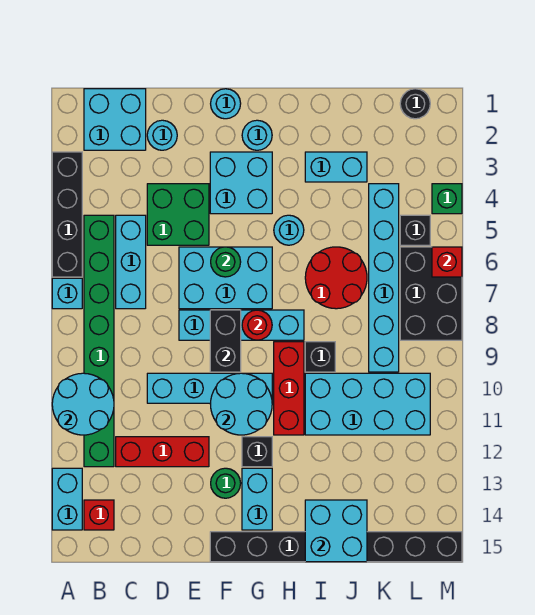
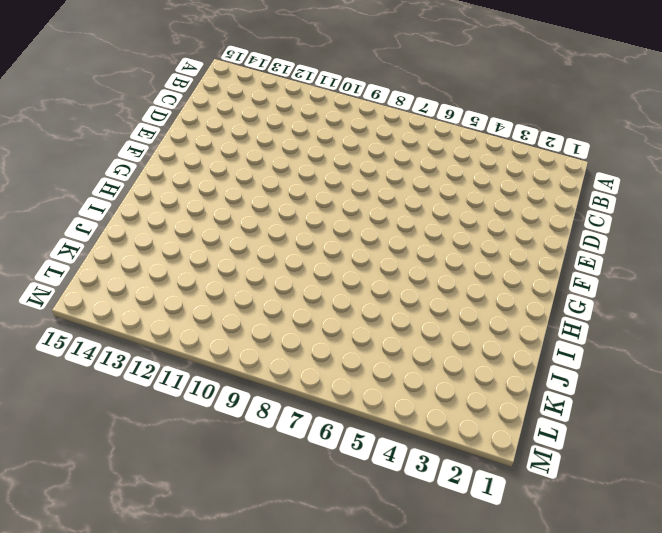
none -> black brick A3:A6 level 1
none -> cyan brick A7 level 1
none -> cyan brick A13:A14 level 1
none -> cyan brick B1:C2 level 1

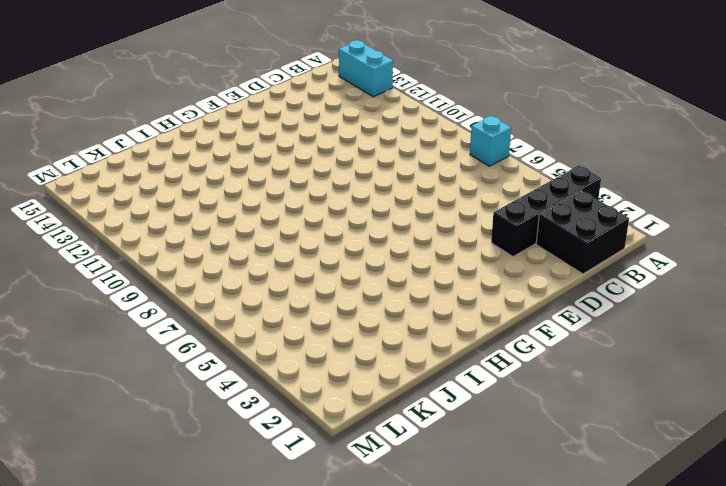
black brick A3:D3 level 1 -> black brick A3:A6 level 1
black brick B1:C2 level 1 -> cyan brick B1:C2 level 1
none -> green brick B5:B12 level 1
none -> red brick B14 level 1
none -> cyan brick C5:C7 level 1
none -> red brick C12:E12 level 1

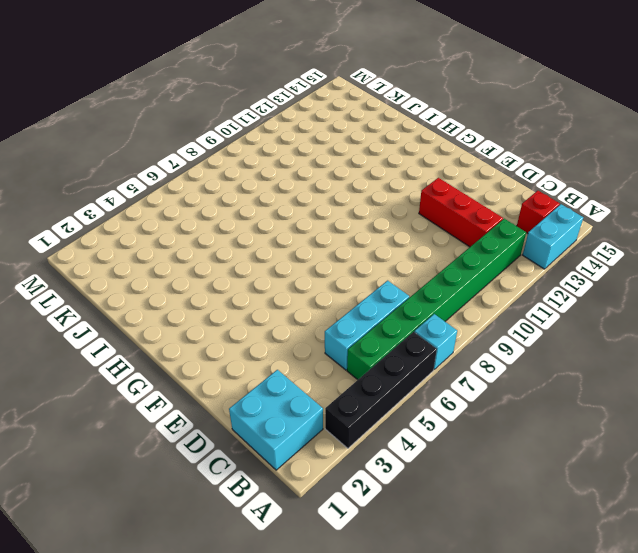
none -> cyan round brick D2 level 1
none -> green brick D4:E5 level 1
none -> cyan brick D10:G10 level 1
none -> cyan brick E6:G7 level 1

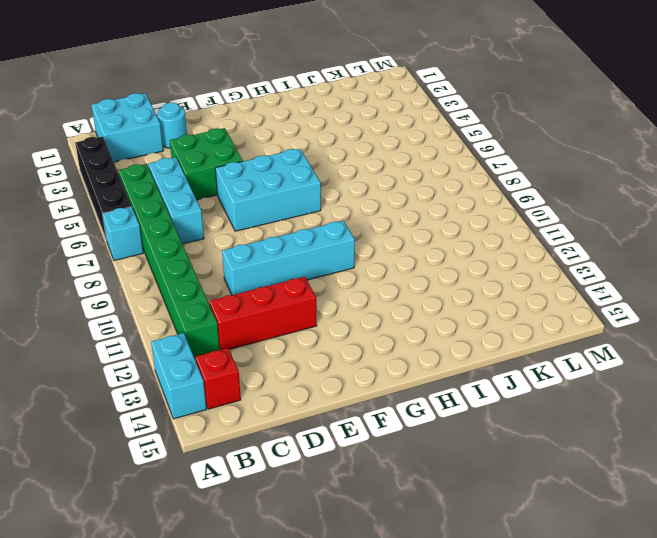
none -> cyan brick E8:H8 level 1
none -> cyan round brick F1 level 1
none -> cyan brick F3:G4 level 1
none -> green round brick F13 level 1

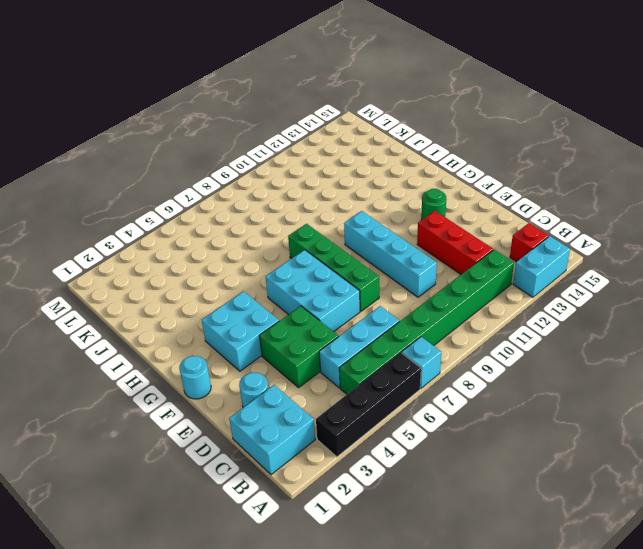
green brick E8:H8 level 1 -> cyan brick E8:H8 level 1
none -> black brick F15:M15 level 1
none -> cyan round brick G2 level 1
none -> black brick G12 level 1
none -> cyan brick G13:G14 level 1

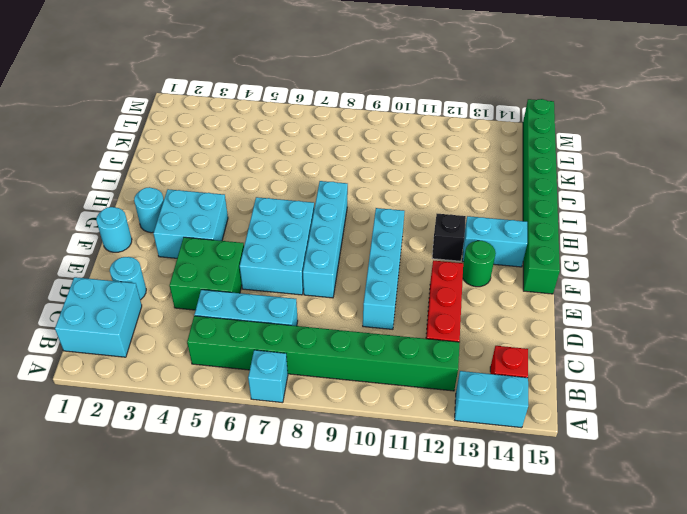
green brick F15:M15 level 1 -> black brick F15:M15 level 1
none -> black brick A3:A6 level 1
none -> cyan round brick H5 level 1
none -> red brick H9:H11 level 1
none -> cyan brick I3:J3 level 1

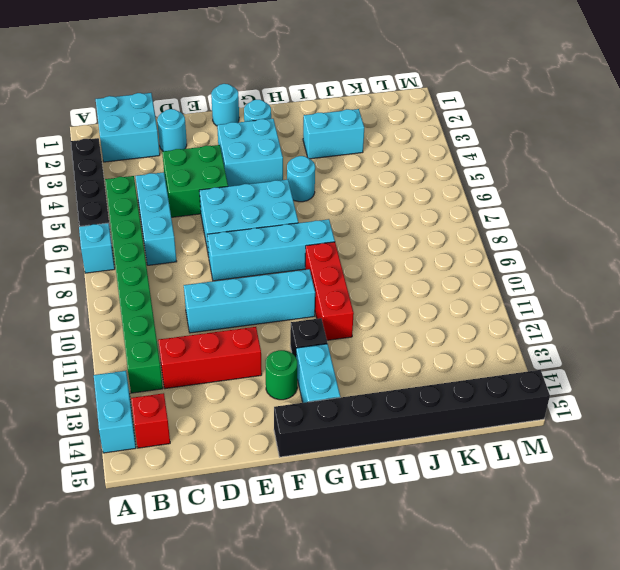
none -> red round brick I6:J7 level 1
none -> black brick I9 level 1
none -> cyan brick I10:L11 level 1
none -> cyan brick K4:K9 level 1

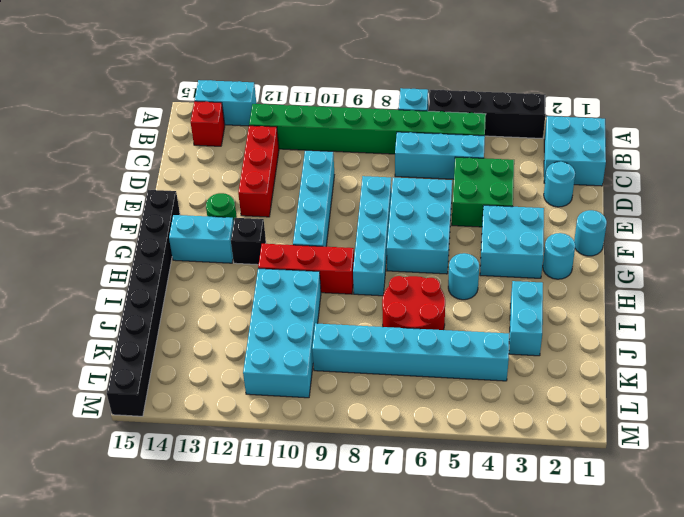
none -> black brick I9 level 1
none -> black round brick L1 level 1
none -> black brick L5 level 1
none -> black brick L6:M8 level 1

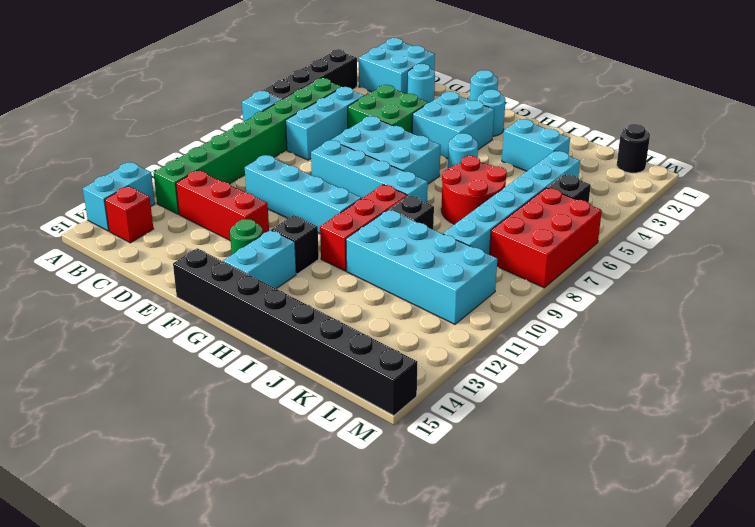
red brick L6:M8 level 1 -> black brick L6:M8 level 1
none -> green brick M4 level 1
none -> cyan round brick A10:B11 level 2
none -> green round brick F6 level 2
none -> black brick F8:F9 level 2

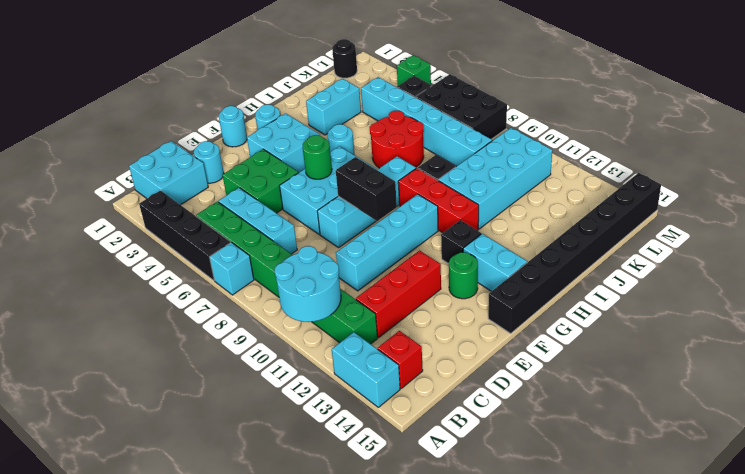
none -> cyan round brick F10:G11 level 2
none -> red round brick G8 level 2
none -> cyan brick I14:J15 level 2
none -> red brick M6 level 2

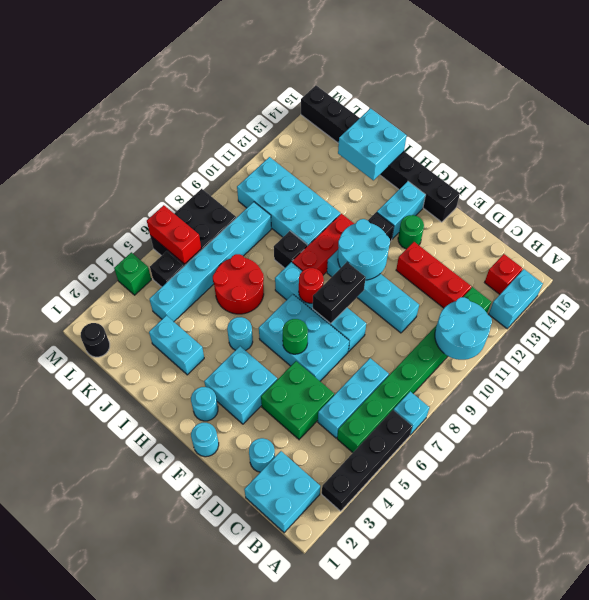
red brick L6:M6 level 2 -> red brick M6 level 2

